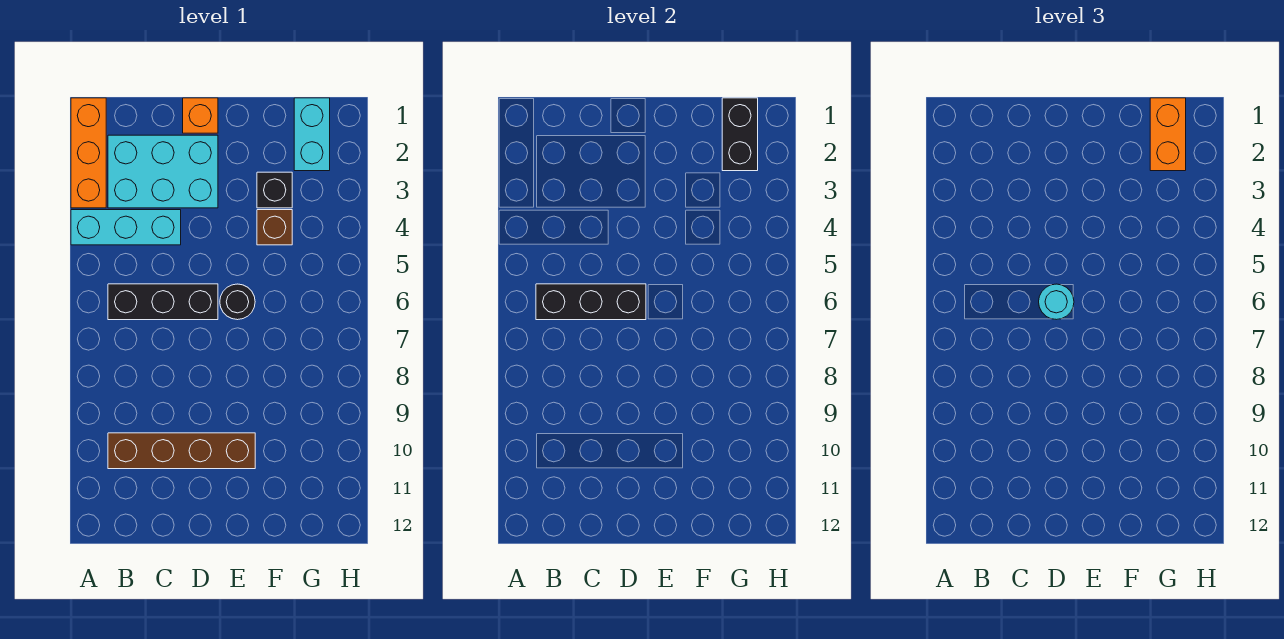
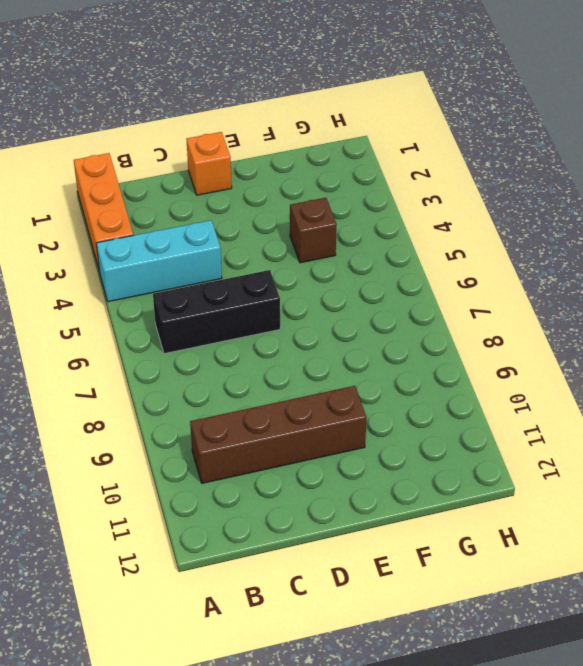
none -> cyan brick B2:D3 level 1
none -> black round brick E6 level 1
none -> black brick F3 level 1

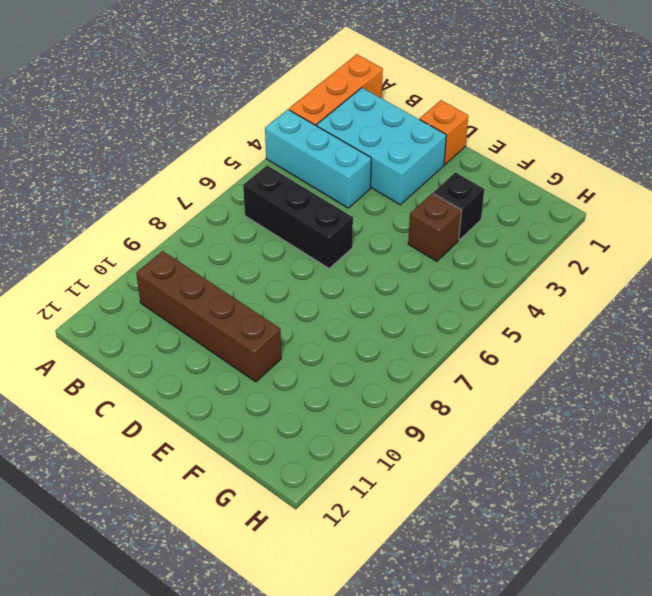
none -> black round brick E6 level 1
none -> cyan brick G1:G2 level 1
none -> black brick B6:D6 level 2

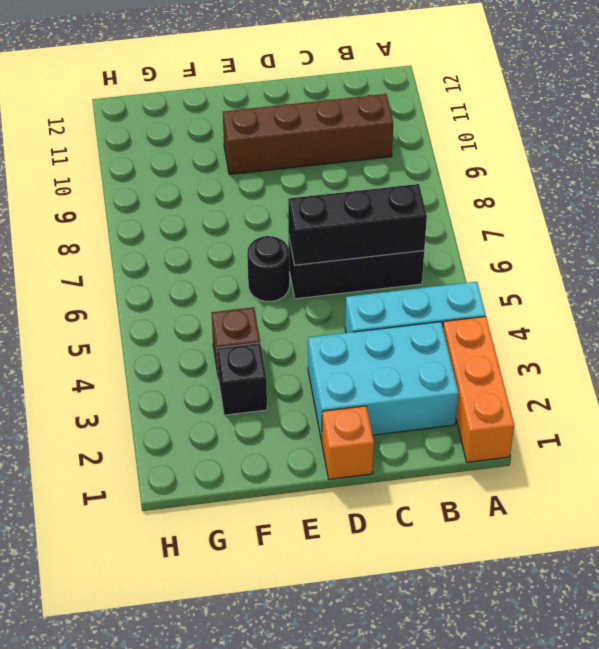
none -> cyan brick G1:G2 level 1
none -> black brick G1:G2 level 2
none -> cyan round brick D6 level 3

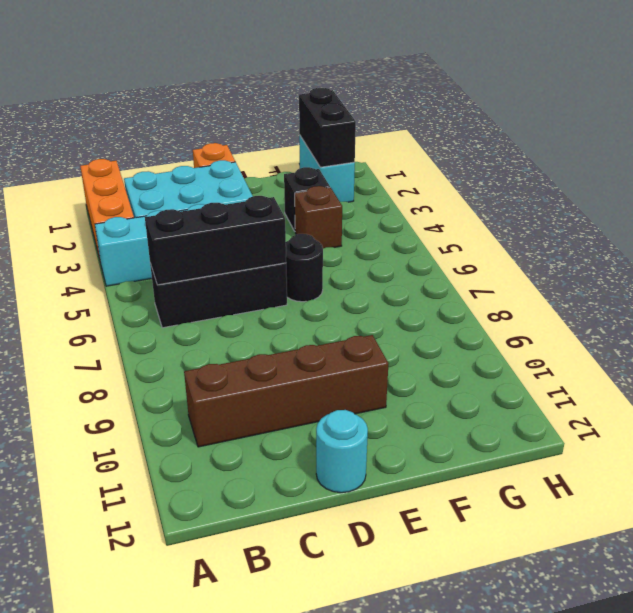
cyan round brick D12 level 1 -> cyan round brick D6 level 3
none -> orange brick G1:G2 level 3

